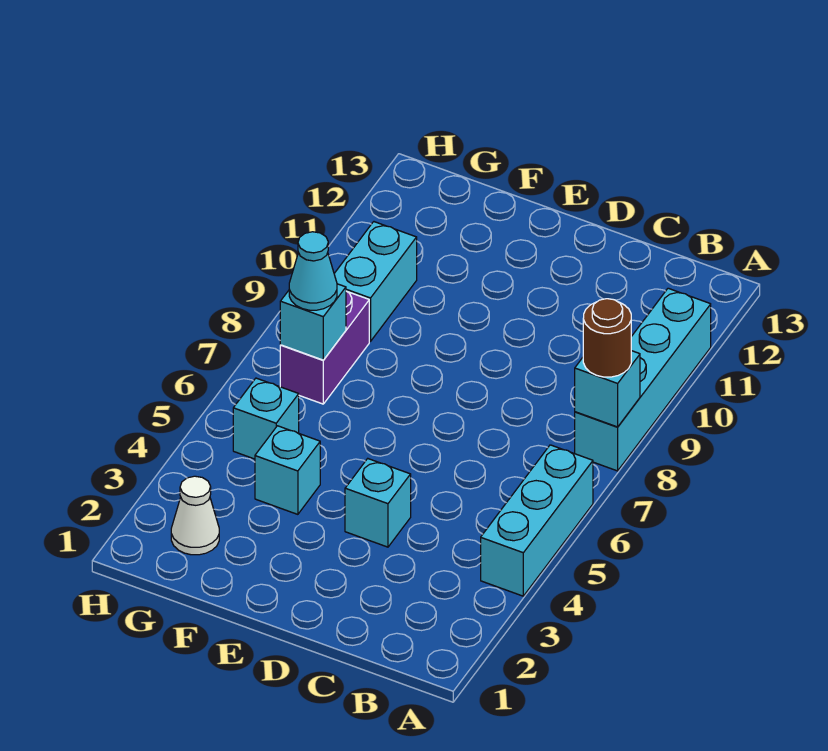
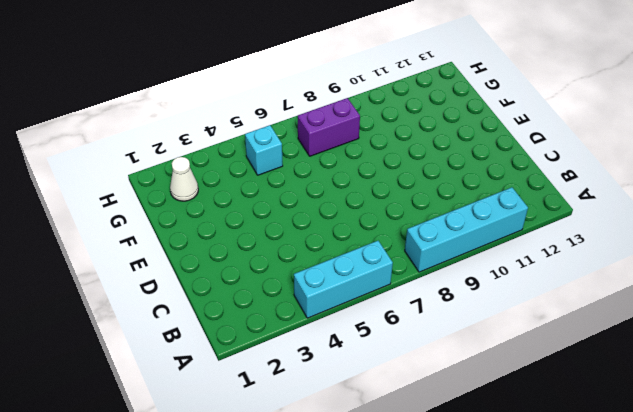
none -> cyan brick D4 level 1
none -> cyan brick F4 level 1
none -> cyan brick G9:G10 level 1

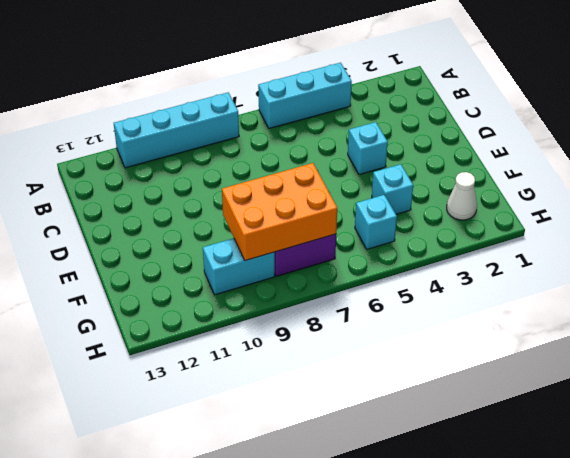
orange brick F7:G9 level 2 -> cyan brick G7 level 2
none -> cyan brick A8 level 2
none -> brown round brick A8 level 3
none -> cyan cone G7 level 3

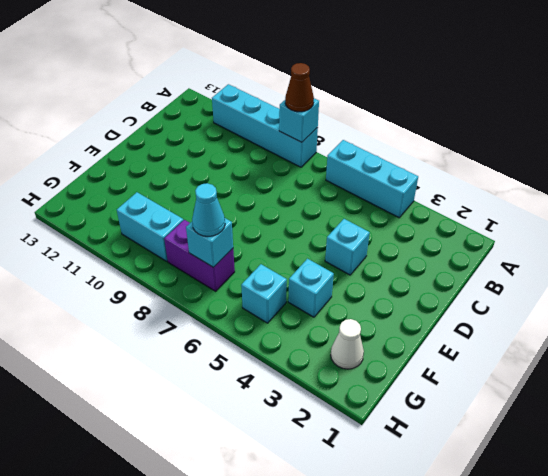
brown cone A8 level 3 -> brown round brick A8 level 3

